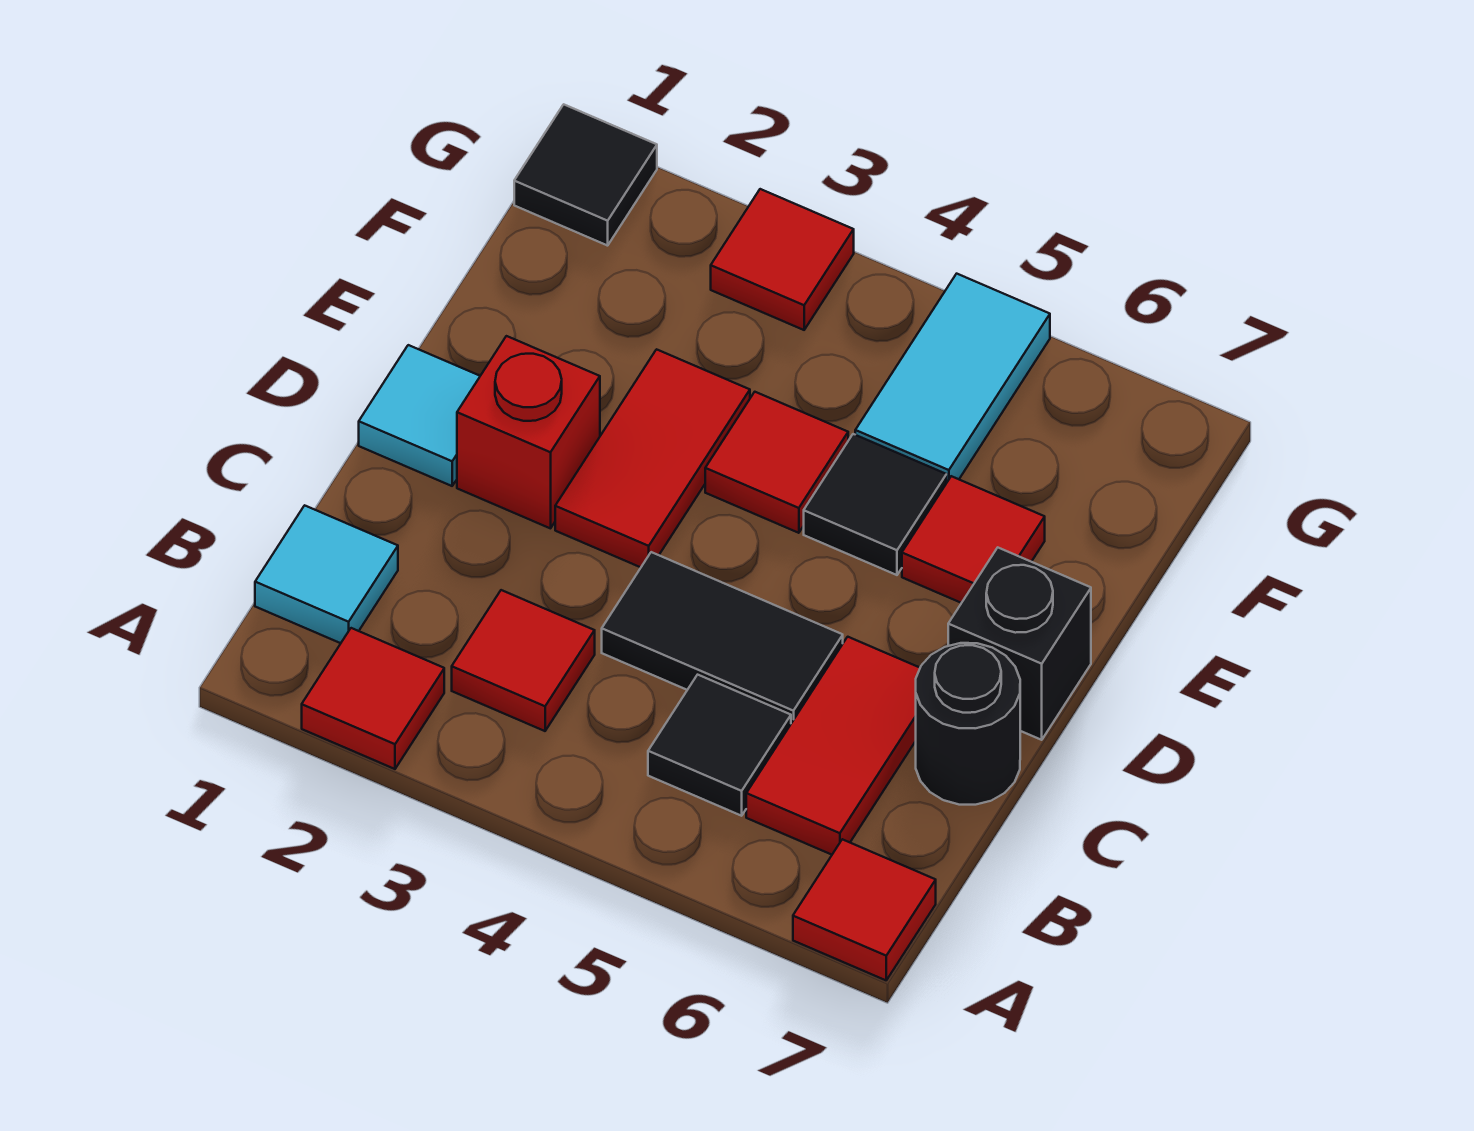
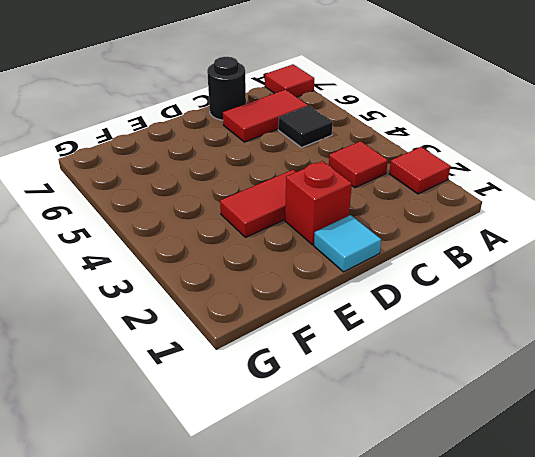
none -> cyan tile B1 level 1
none -> black tile C4:C5 level 1
none -> black brick D7 level 1

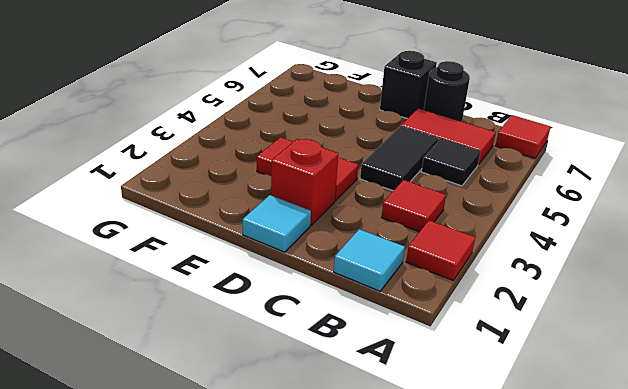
none -> red tile E4 level 1
none -> black tile E5 level 1
none -> red tile E6 level 1

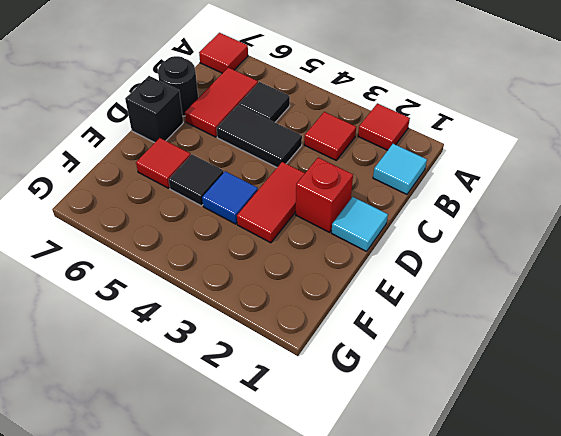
blue tile E4 level 1 -> red tile E4 level 1
none -> cyan tile F5:G5 level 1
none -> black tile G1 level 1
none -> red tile G3 level 1

